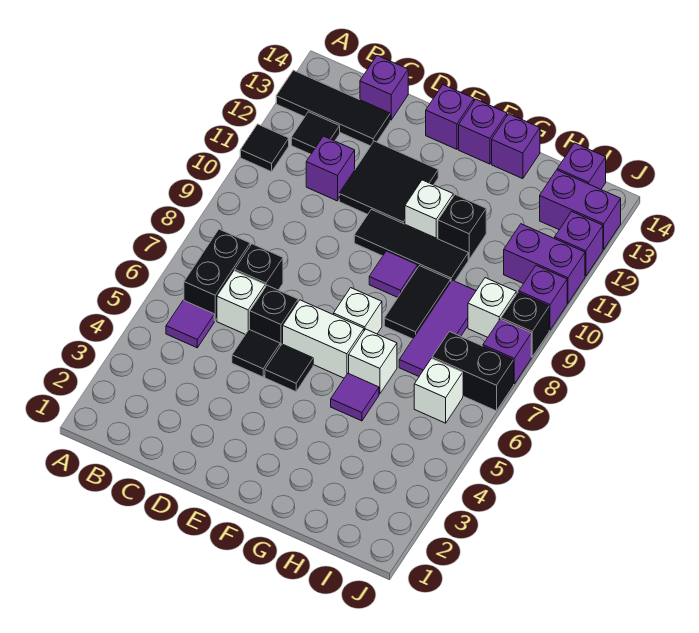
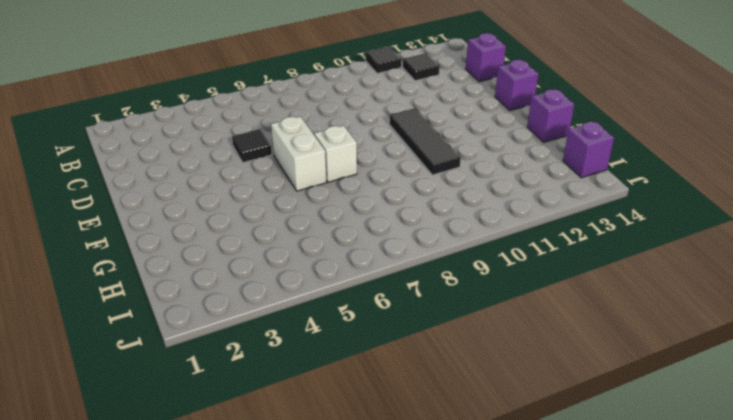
none -> black tile A13:C13 level 1
none -> purple tile B5 level 1
none -> black brick B6:B7 level 1
none -> white brick C6 level 1

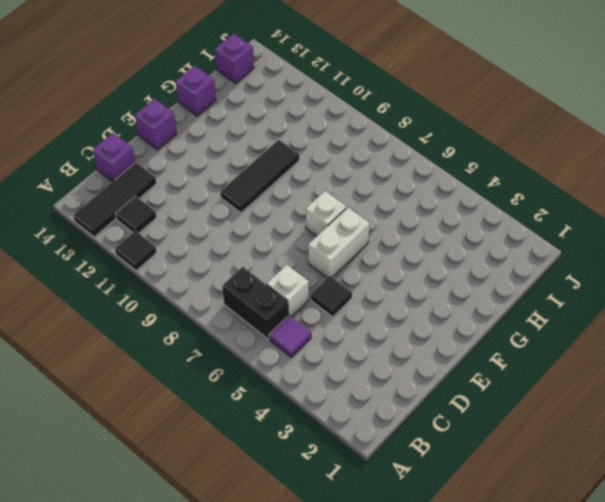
none -> black brick C7 level 1
none -> purple brick C11 level 1
none -> black brick D6 level 1
none -> black tile D11:E12 level 1

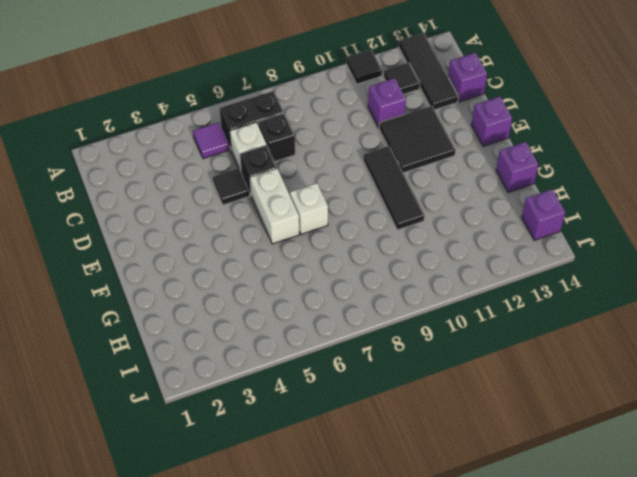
none -> black tile E5 level 1
none -> purple tile F9 level 1
none -> white brick F11 level 1
none -> purple brick F14 level 1

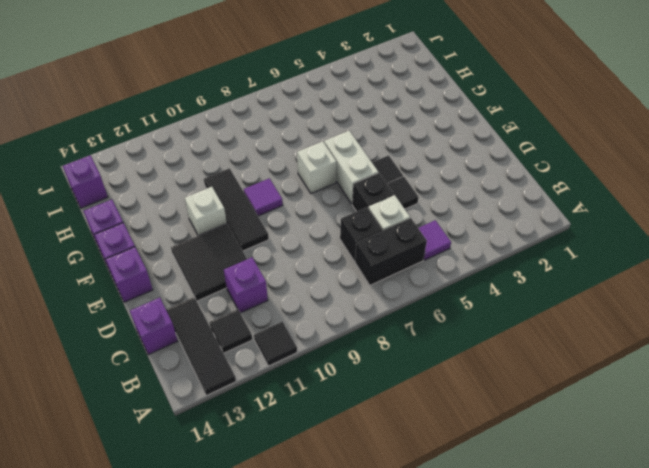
none -> purple tile G5 level 1
none -> white brick G6 level 1
none -> black tile G8:G9 level 1
none -> black brick G11 level 1

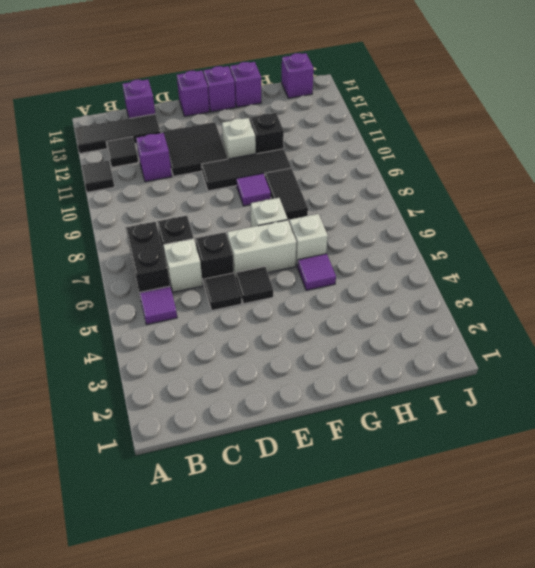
none -> purple tile H7:H9 level 1
none -> white brick I6 level 1
none -> black brick I7:J7 level 1
none -> white brick I9 level 1

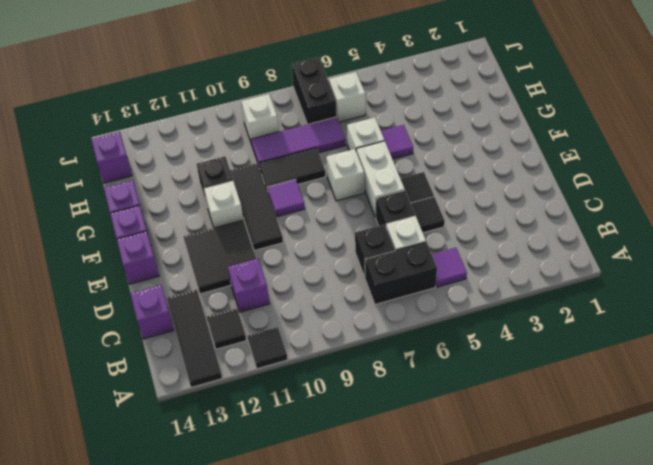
none -> purple brick I11:J11 level 1
none -> purple brick I13:J13 level 1
none -> purple brick J8 level 1
none -> black brick J9 level 1

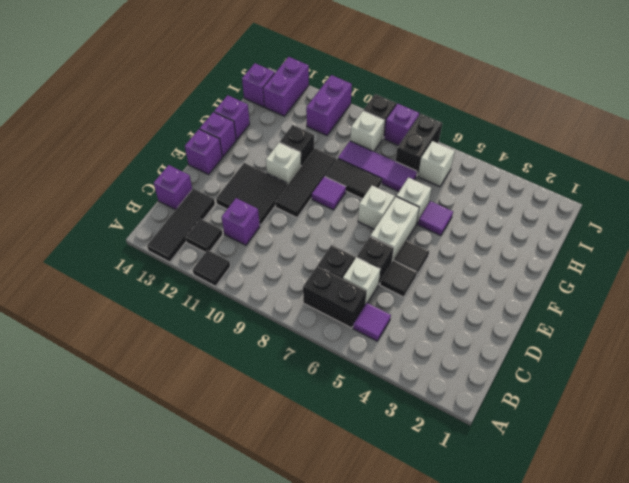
none -> purple brick J10 level 1
none -> purple brick J12 level 1

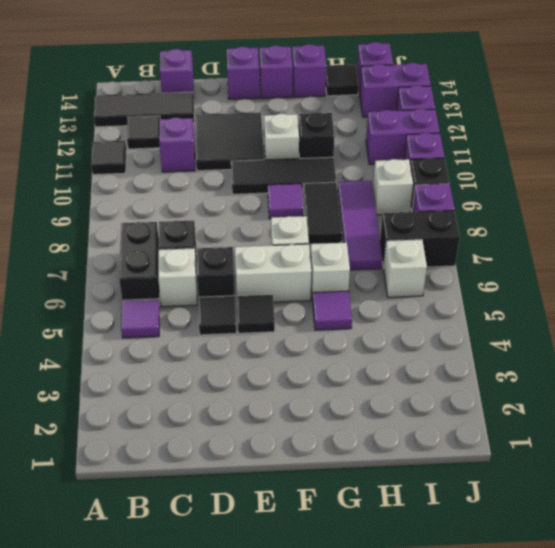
black tile H14 level 1 -> none

